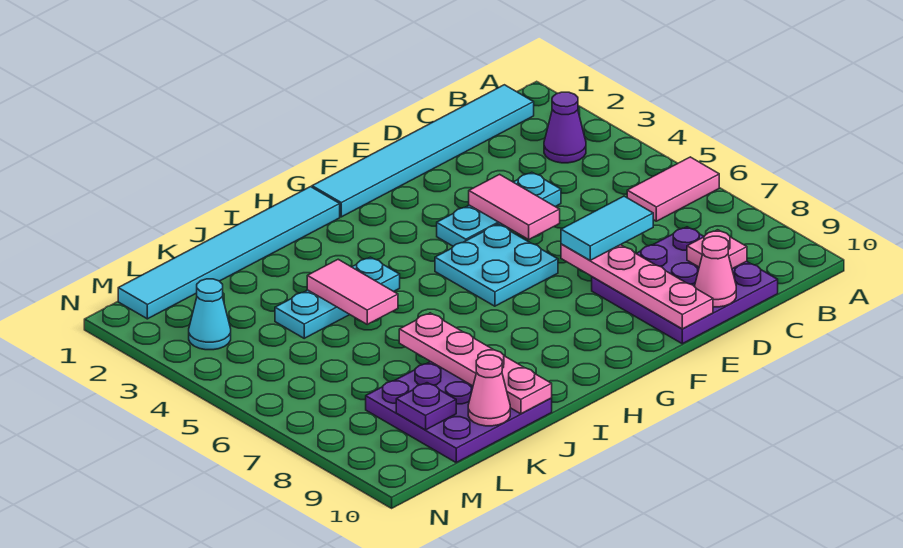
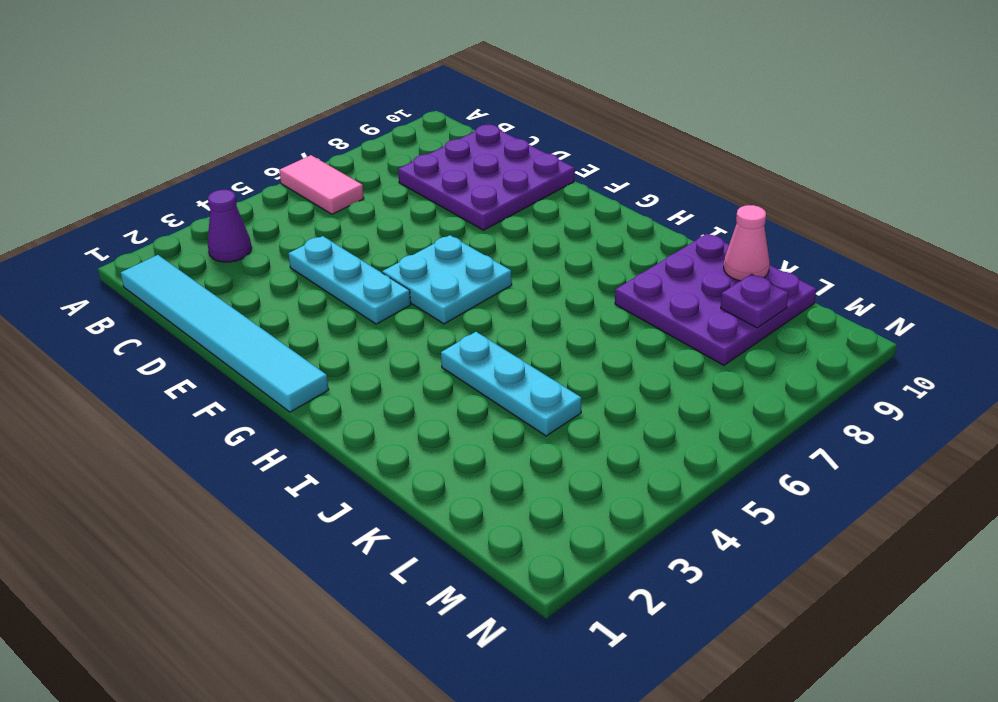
none -> cyan tile H1:M1 level 1
none -> cyan cone M3 level 1
none -> pink plate C9 level 2

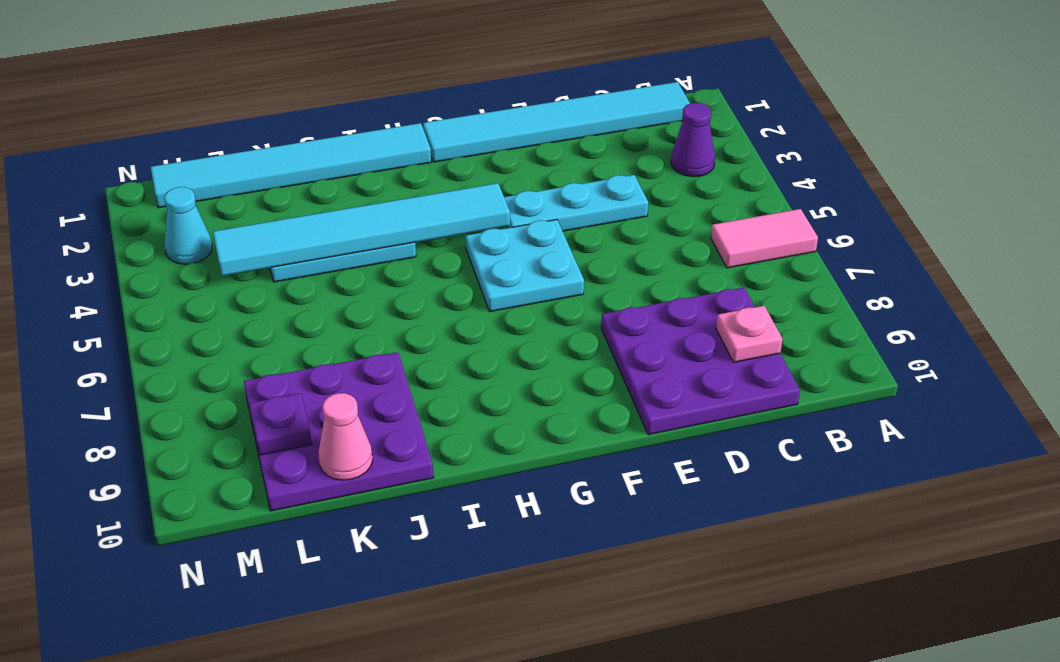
cyan tile G4:L4 level 2 -> pink tile J4:J5 level 2
none -> pink cone D10 level 2
none -> pink tile E4:E5 level 2
none -> pink plate E7:E10 level 2

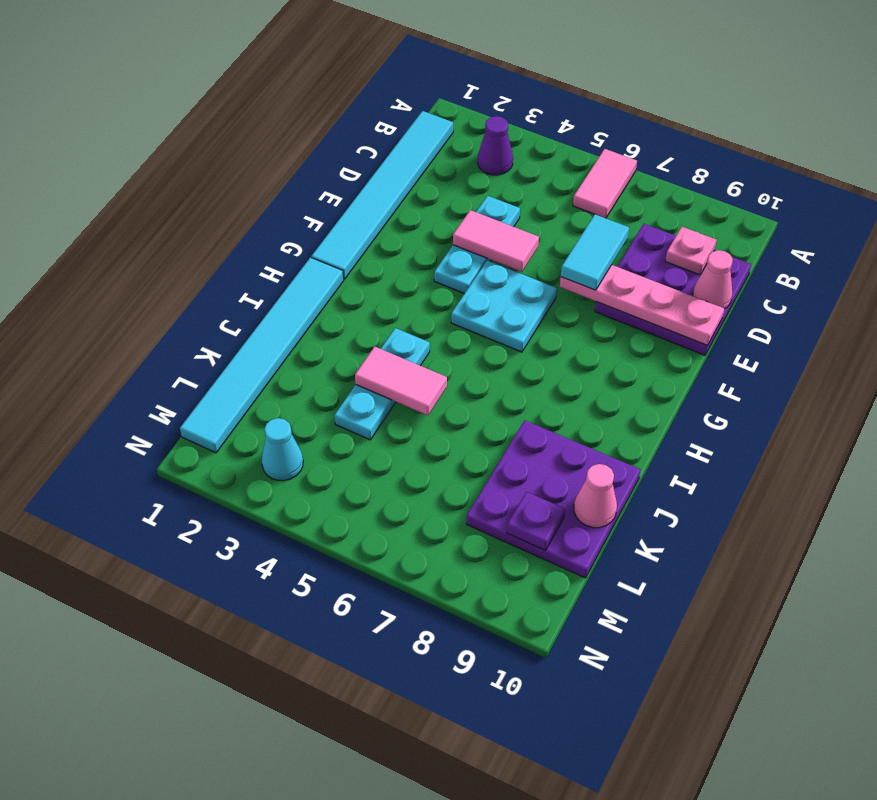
none -> pink plate J7:J10 level 2

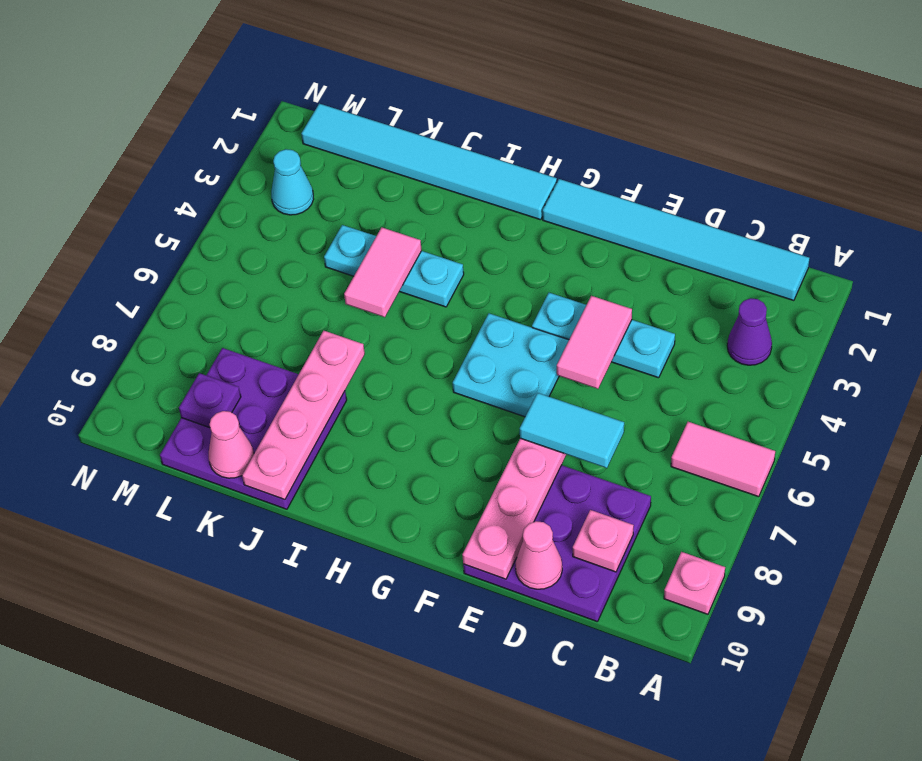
pink plate A9 level 1 -> none

